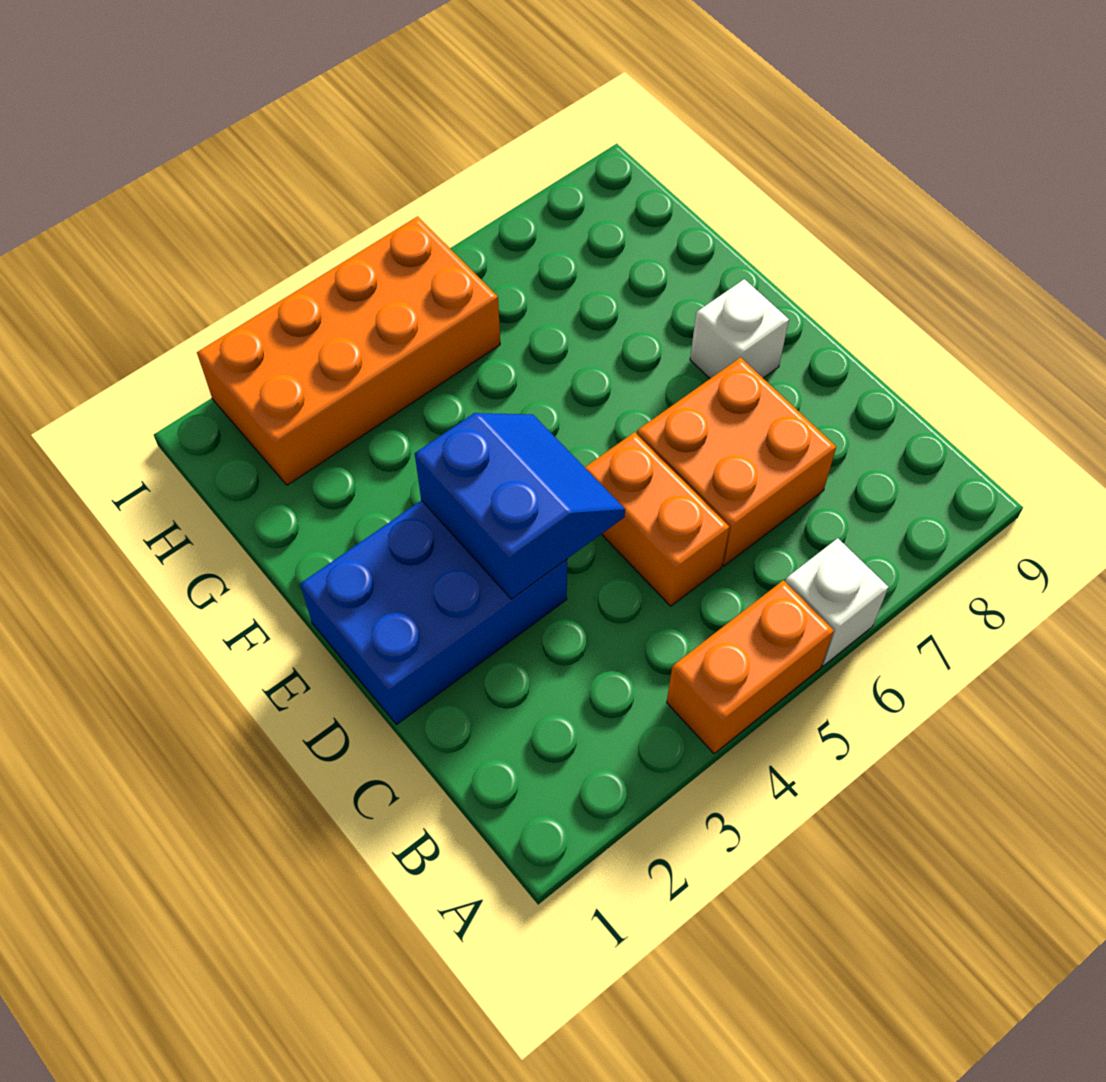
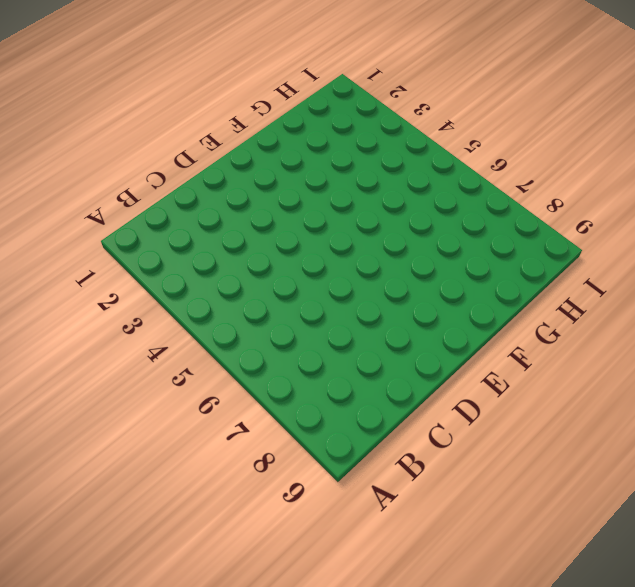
none -> orange brick A4:A5 level 1
none -> white brick A6 level 1

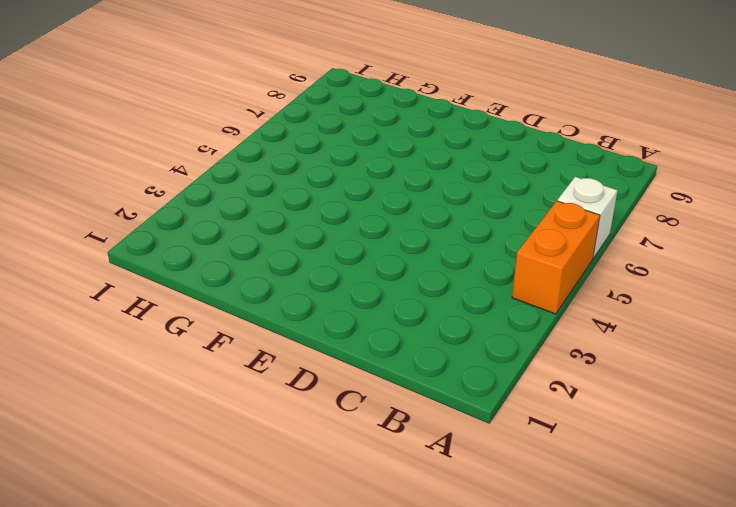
none -> orange brick C5:D5 level 1
none -> orange brick C6:D7 level 1

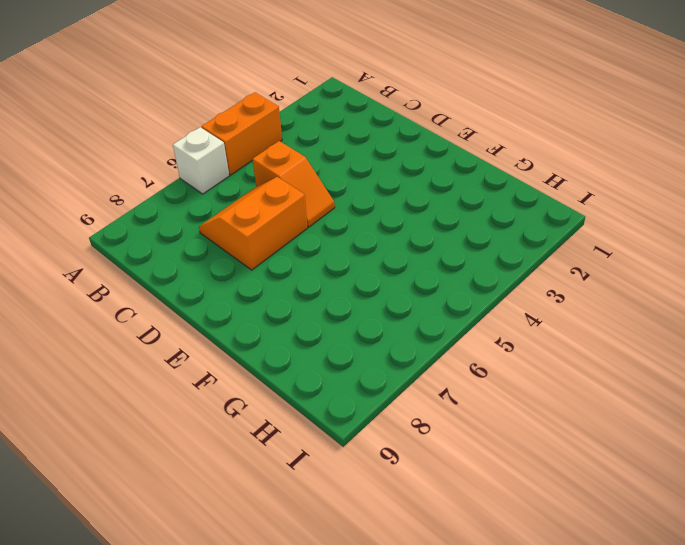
orange slope C5:D5 level 1 top C -> orange brick C5:D5 level 1
orange slope C6:D7 level 1 top D -> orange brick C6:D7 level 1
none -> blue brick D1:E3 level 1
none -> white brick E8 level 1

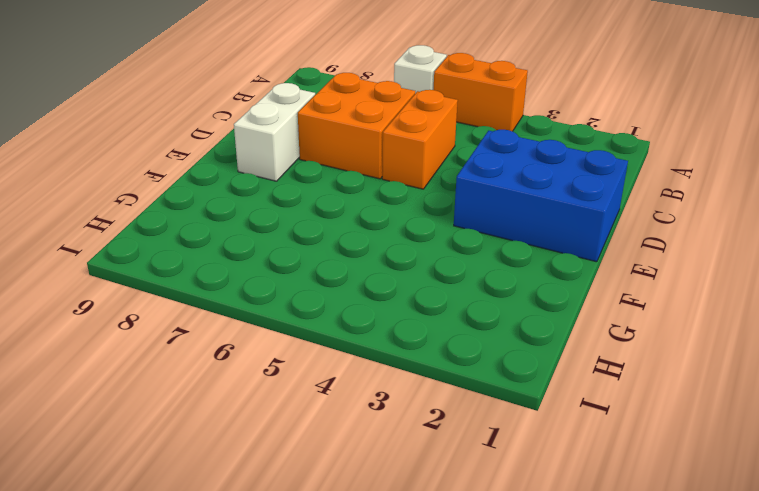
white brick D8:E8 level 1 -> white brick E8 level 1
none -> orange brick H2:I5 level 1
none -> blue slope D3:E4 level 2 top 3

